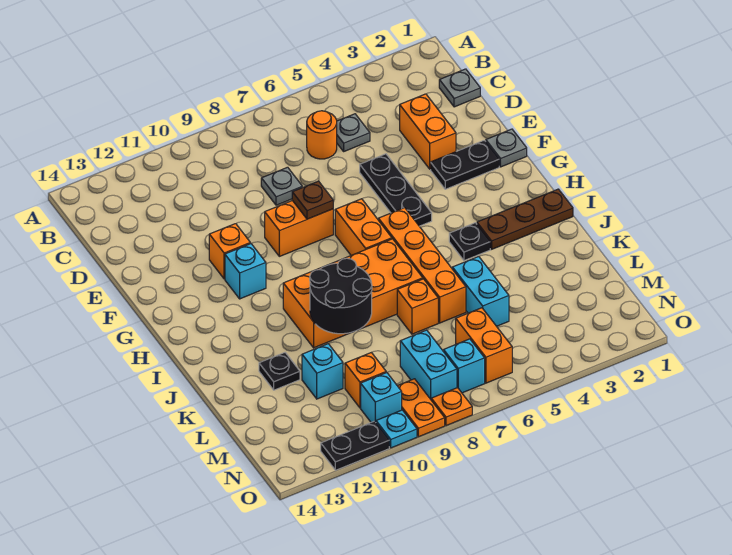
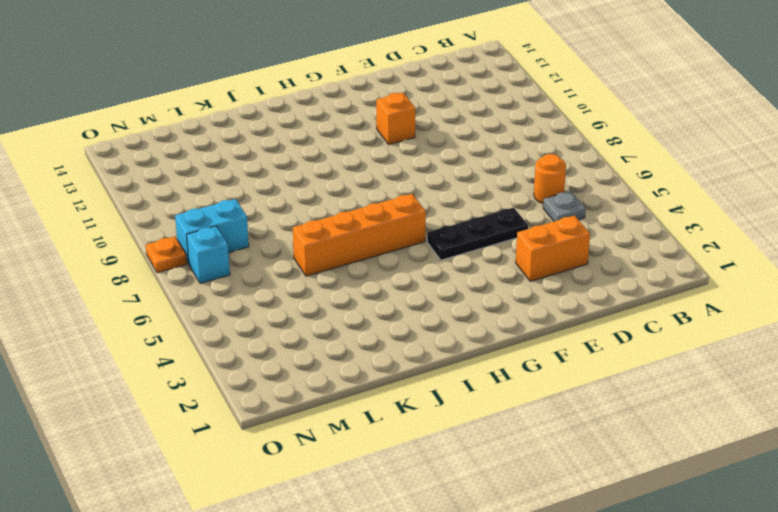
none -> grey plate C1 level 1
none -> grey plate D8 level 1
none -> grey plate F1 level 1
none -> black plate F2:F3 level 1

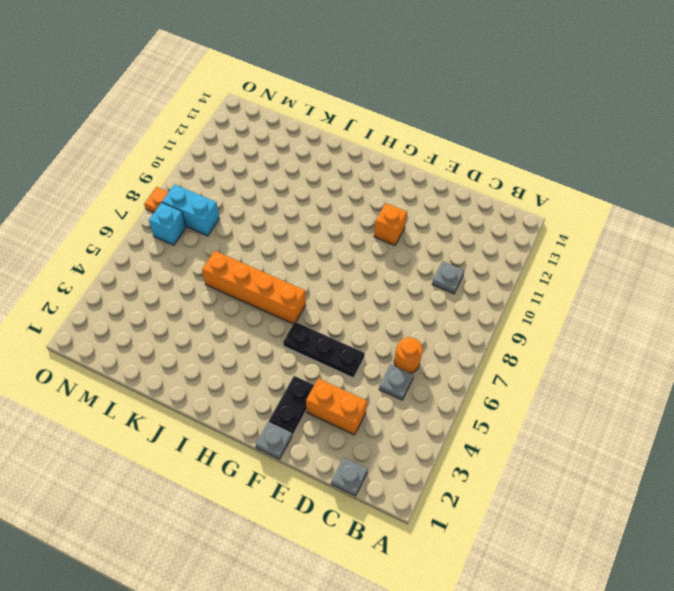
grey plate C10 level 1 -> grey plate D8 level 1
none -> orange brick F8:F9 level 1
none -> orange brick G7:H7 level 1
none -> cyan brick G11 level 1
none -> brown plate I1:I3 level 1

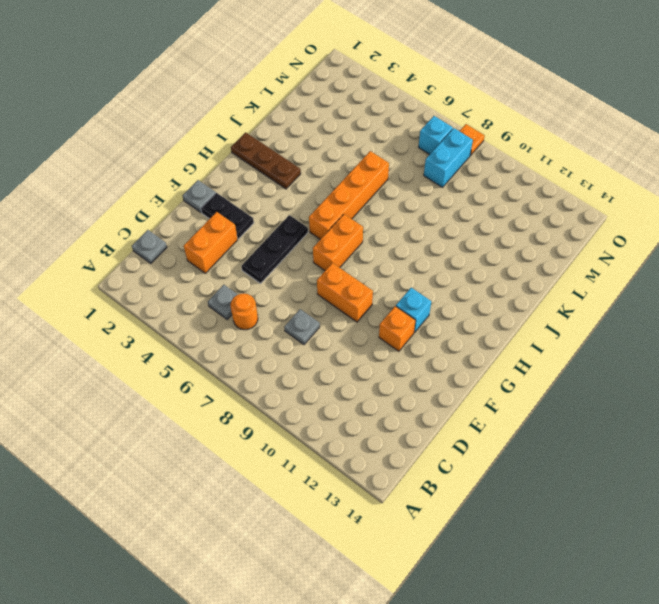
none -> black plate I4 level 1
none -> orange brick I7:J10 level 1
none -> cyan brick K5:L5 level 1
none -> orange brick K7 level 1

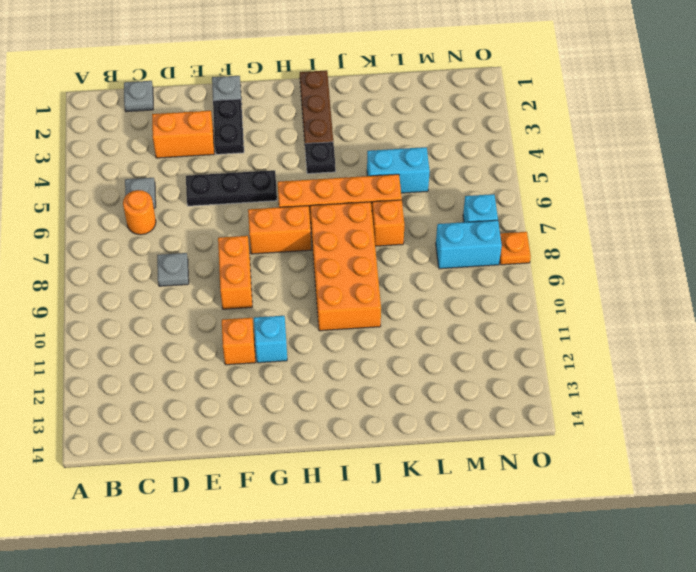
none -> black plate K12 level 1
none -> cyan brick L11 level 1
none -> orange brick M6:N6 level 1
none -> orange brick M10 level 1

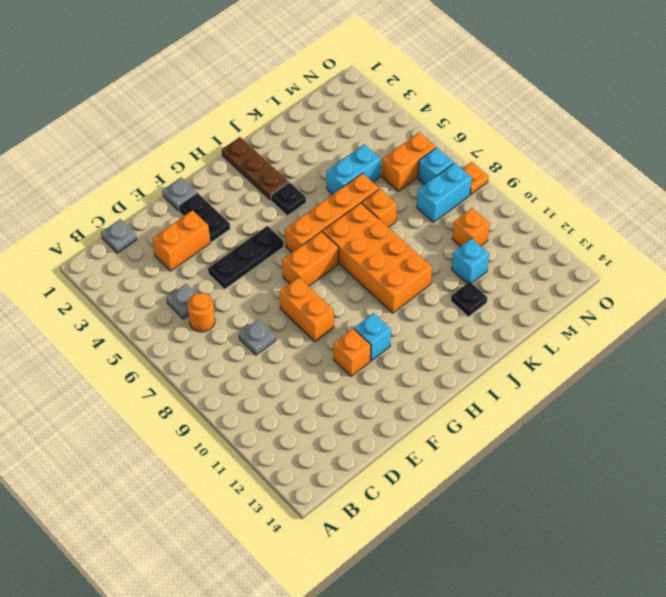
none -> orange plate N9:O9 level 1
none -> cyan brick N10 level 1
none -> cyan plate O10 level 1
none -> black plate O11:O12 level 1

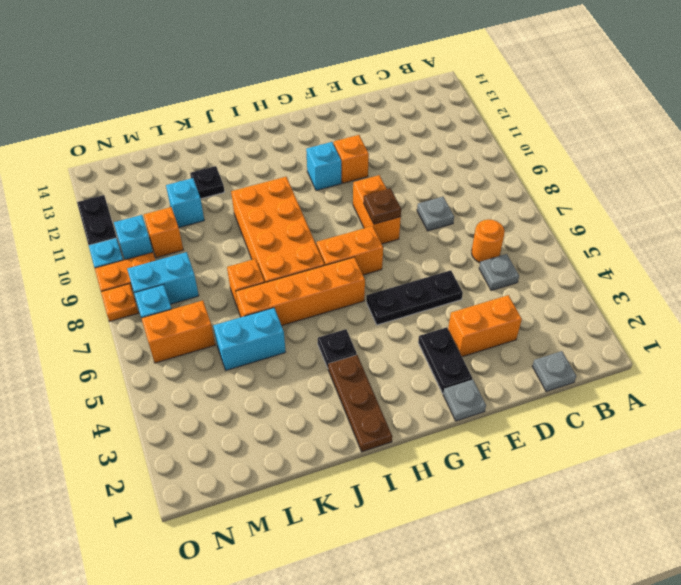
none -> black round brick J9:K10 level 2

